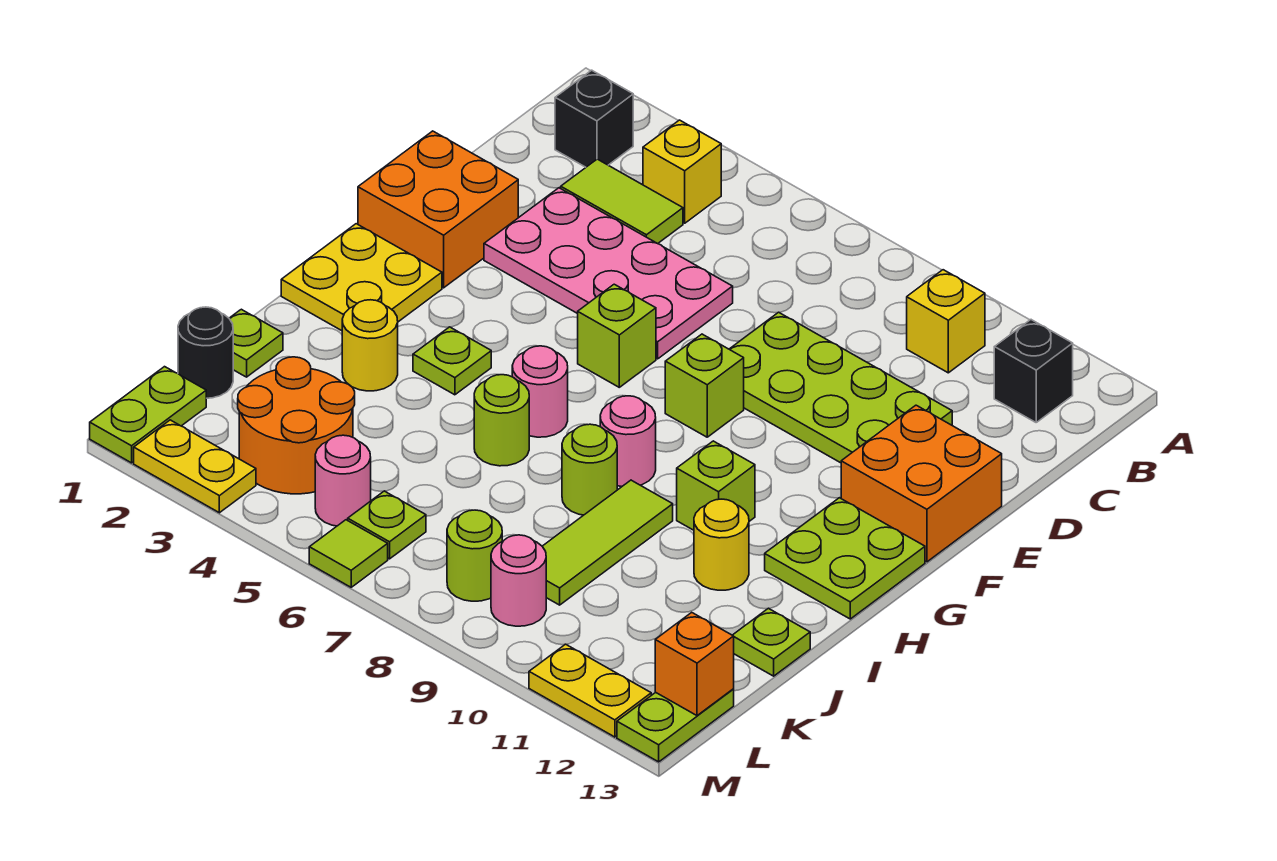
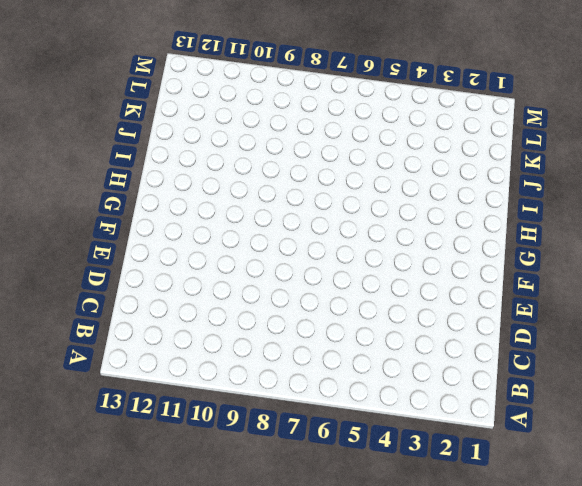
none -> black brick B2 level 1
none -> yellow brick B4 level 1
none -> yellow brick B10 level 1
none -> black brick B12 level 1

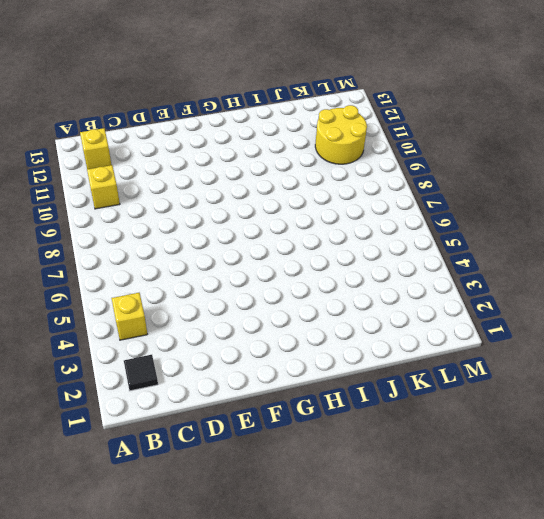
black tile B2 level 1 -> black brick B2 level 1
yellow brick B12 level 1 -> black brick B12 level 1
yellow round brick K10:L11 level 1 -> none
none -> lime tile C3:C4 level 1
none -> pink plate D3:E6 level 1
none -> lime plate D8:E11 level 1
none -> orange brick E1:F2 level 1

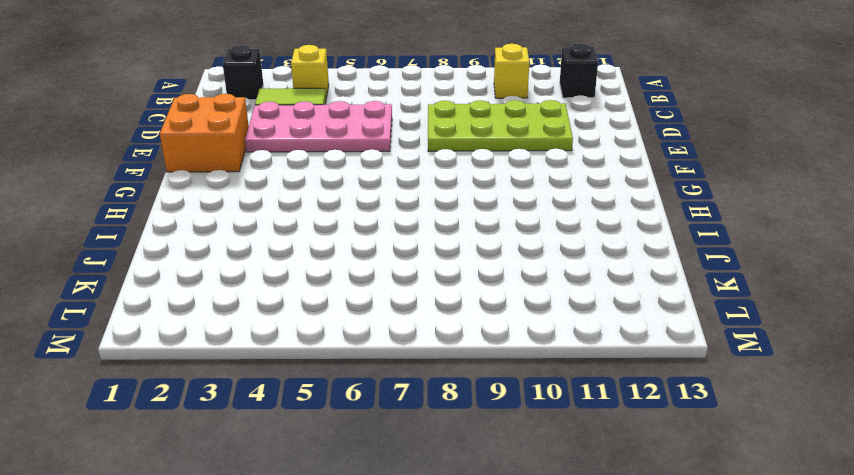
none -> orange brick E12:F13 level 1
none -> lime brick F6 level 1
none -> lime brick F8 level 1
none -> yellow plate G1:H2 level 1

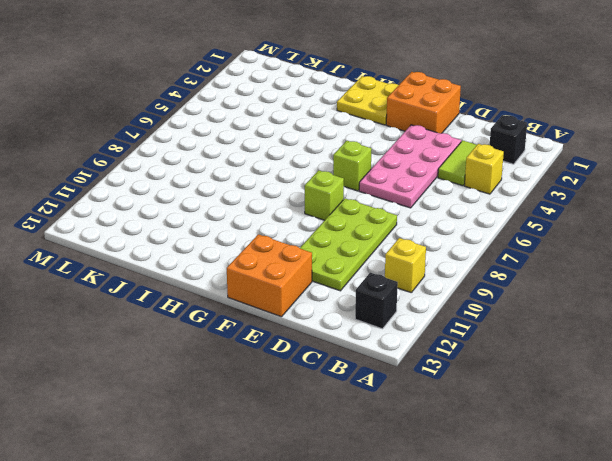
none -> lime plate G12:H13 level 1
none -> lime plate H4 level 1
none -> pink round brick H6 level 1
none -> pink round brick H8 level 1

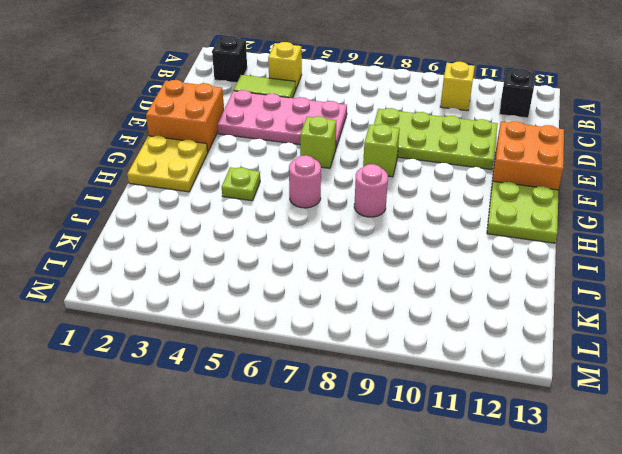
none -> lime brick H10 level 1
none -> yellow round brick I3 level 1
none -> lime round brick I6 level 1
none -> lime round brick I8 level 1

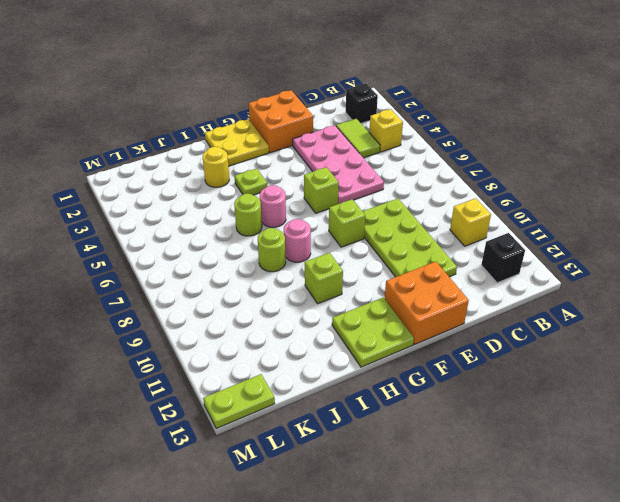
none -> lime tile I9:K9 level 1
none -> yellow round brick I11 level 1
none -> lime plate J1 level 1
none -> lime plate J13 level 1

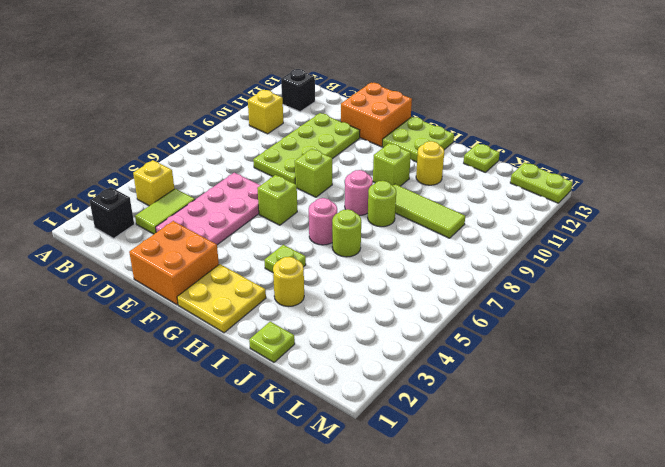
none -> black round brick K1 level 1
none -> orange round brick K3:L4 level 1
none -> lime plate L1:M1 level 1
none -> pink round brick L5 level 1

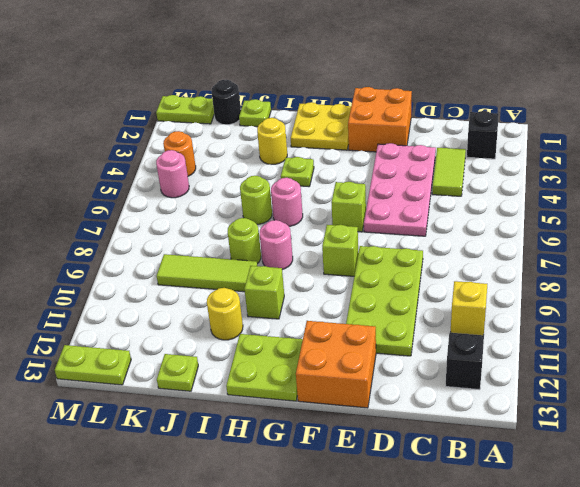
orange round brick L4 level 1 -> orange round brick K3:L4 level 1
none -> yellow brick B4 level 1
none -> lime plate L6 level 1
none -> lime round brick L8 level 1
none -> pink round brick L9 level 1

